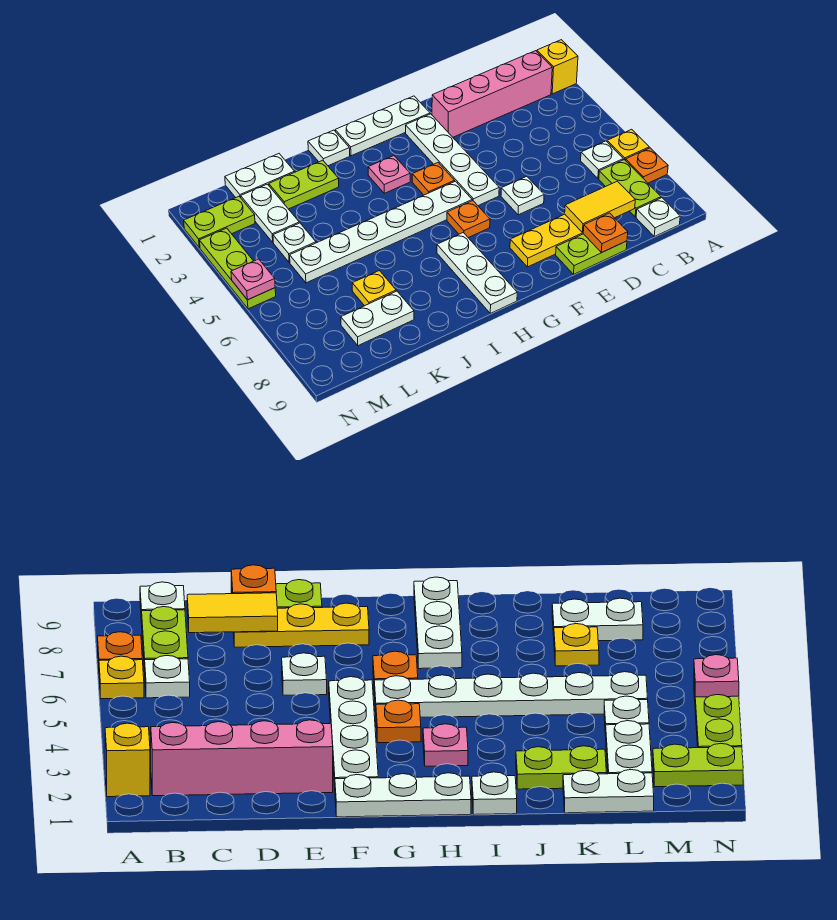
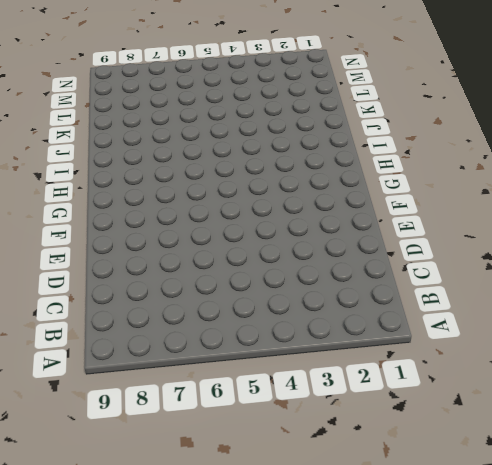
none -> yellow brick A2 level 1
none -> yellow plate A6 level 1
none -> orange plate A7 level 1

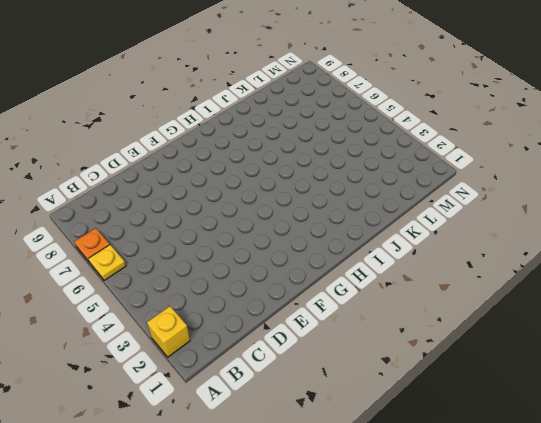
none -> pink brick B2:E2 level 1
none -> white plate B6 level 1
none -> lime plate B7:B8 level 1

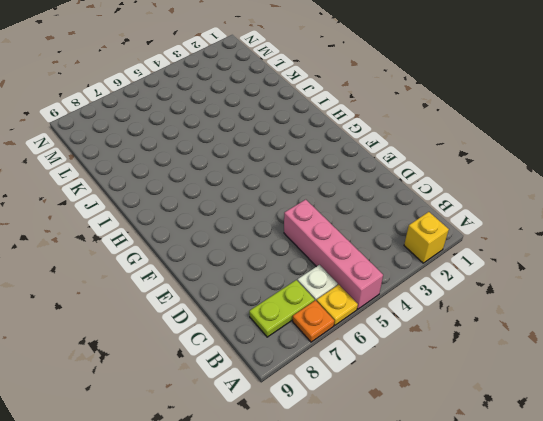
pink brick A5:D5 level 1 -> pink brick B2:E2 level 1
none -> white plate B9 level 1
none -> yellow plate D8:F8 level 1
none -> lime plate D9:E9 level 1

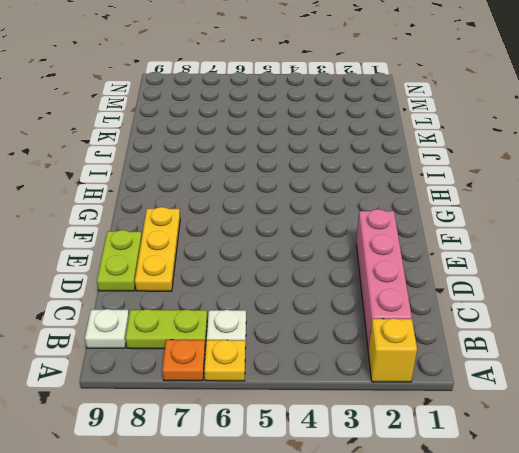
none -> white plate E6 level 1
none -> white plate F1:H1 level 1
none -> white plate F2:F5 level 1

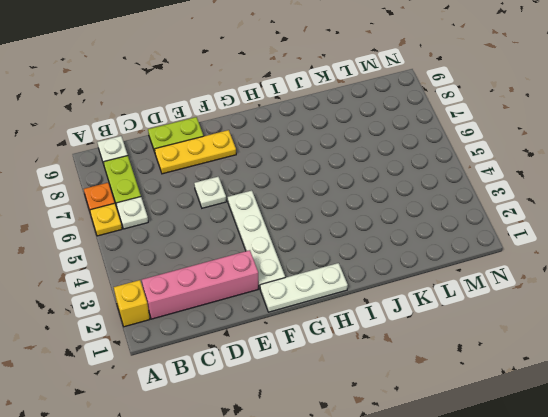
none -> orange plate G4 level 1
none -> white plate G5:L5 level 1
none -> orange plate G6 level 1

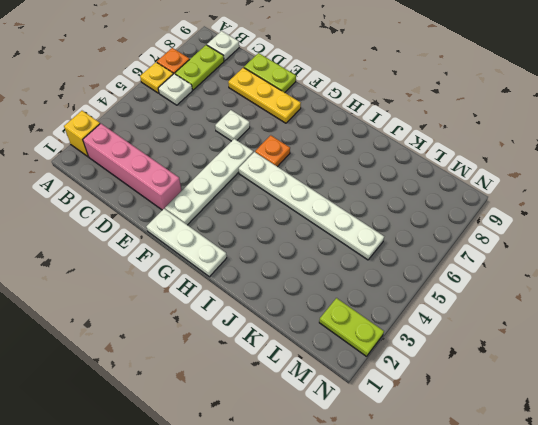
none -> orange plate G4 level 1
none -> pink plate H3 level 1
none -> white plate H7:H9 level 1

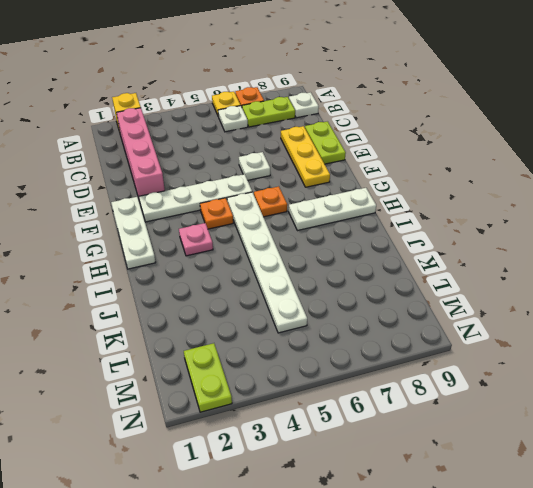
none -> white plate I1 level 1
none -> lime plate J2:K2 level 1
none -> white plate K1:L1 level 1

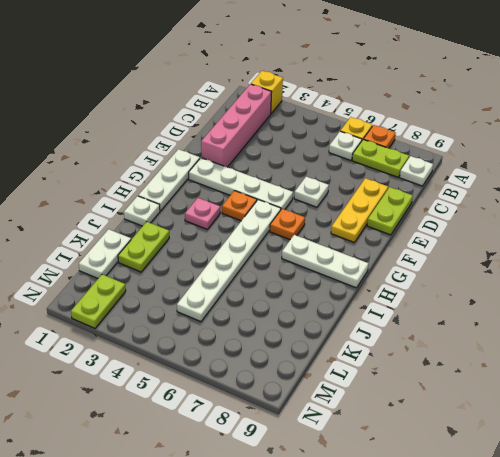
none -> yellow plate K7 level 1
none -> white plate K8:L8 level 1
none -> white plate L2:L3 level 1

